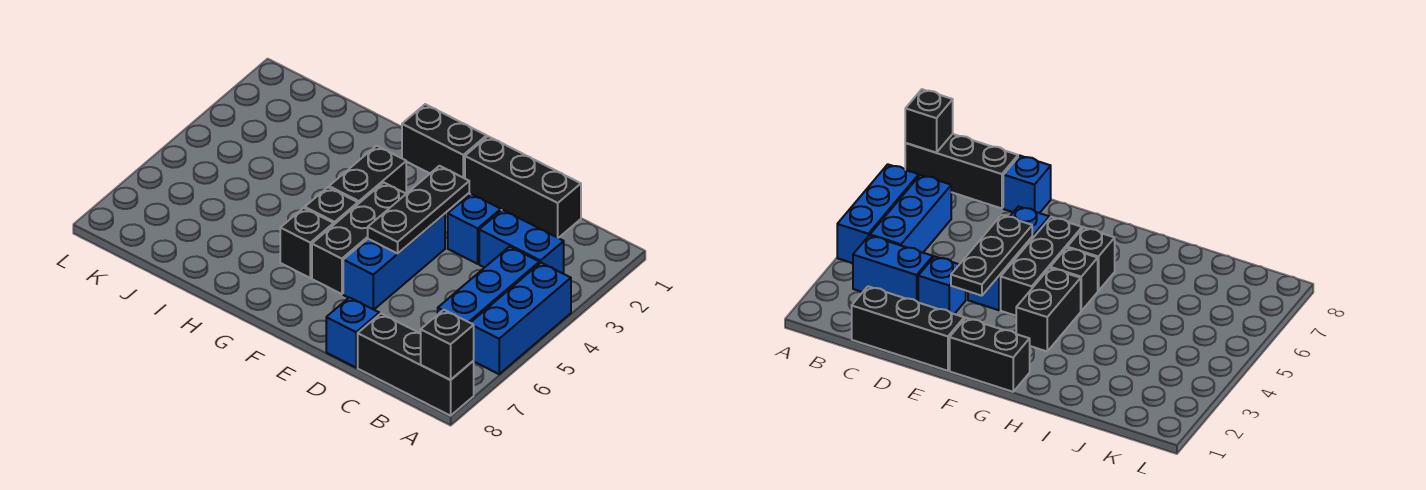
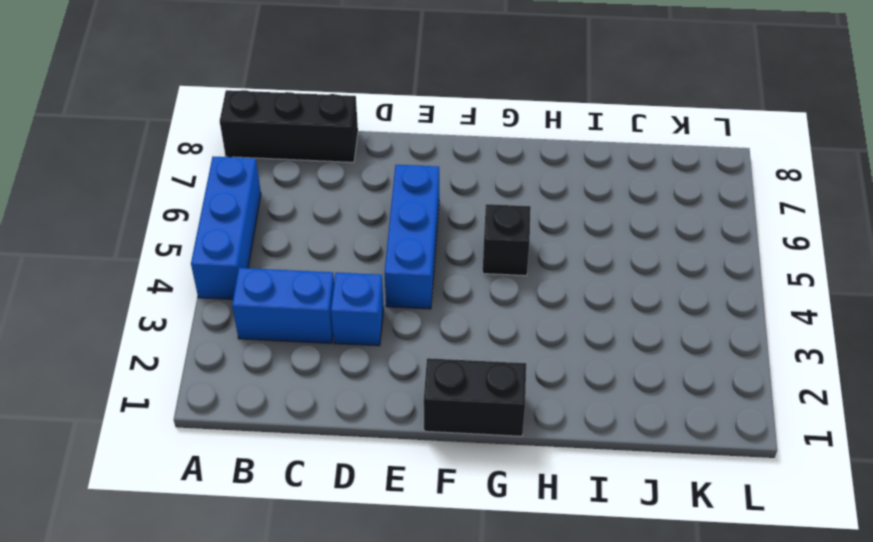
none -> blue brick B4:B6 level 1
none -> black brick C1:E1 level 1
none -> blue brick D8 level 1

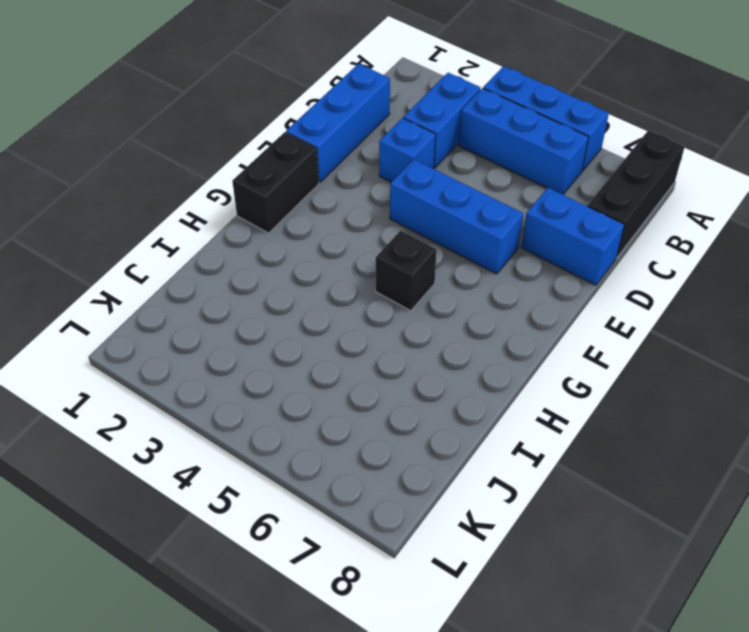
blue brick C1:E1 level 1 -> black brick C1:E1 level 1
blue brick D7:D8 level 1 -> blue brick D8 level 1
none -> black brick F4:F6 level 1
none -> black brick G3:G4 level 1
none -> black brick G6 level 1

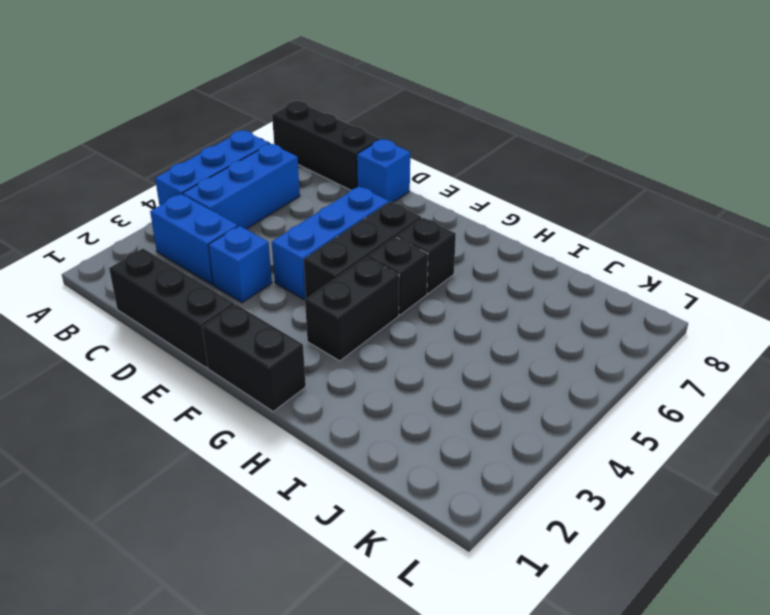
none -> black brick A8 level 2
none -> black plate E3:E5 level 2

